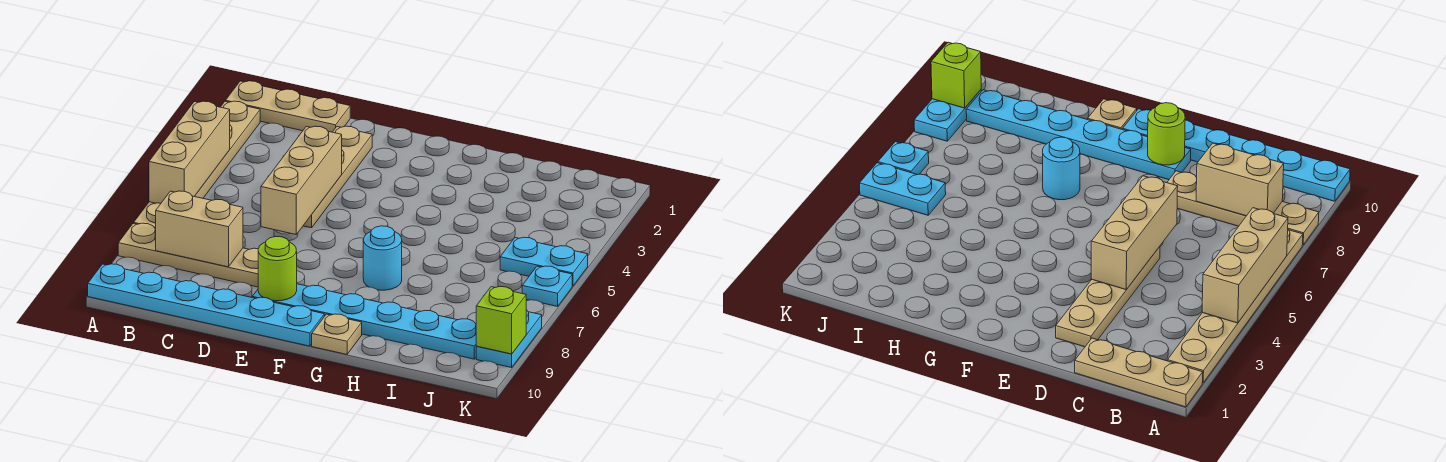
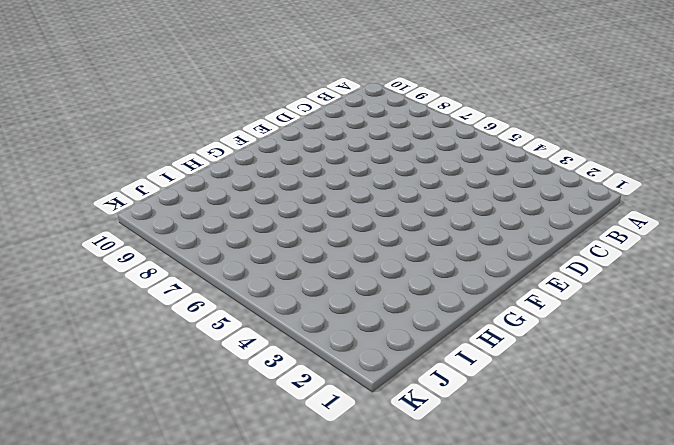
none -> tan plate A1:C1 level 1
none -> tan plate A2:A7 level 1
none -> tan plate A8:D8 level 1

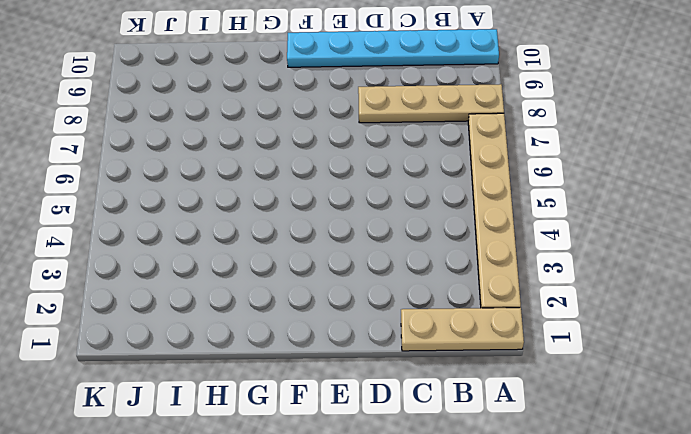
none -> tan plate D2:D5 level 1
none -> cyan plate E9:J9 level 1
none -> cyan round brick G7 level 1

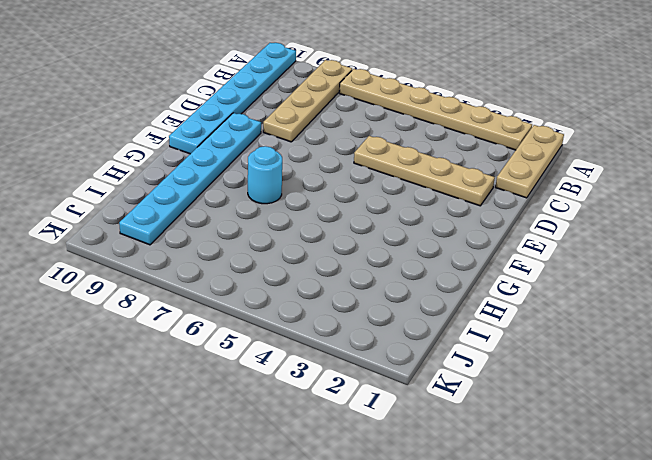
none -> tan plate G10 level 1
none -> cyan plate J5:K5 level 1
none -> cyan plate K6 level 1

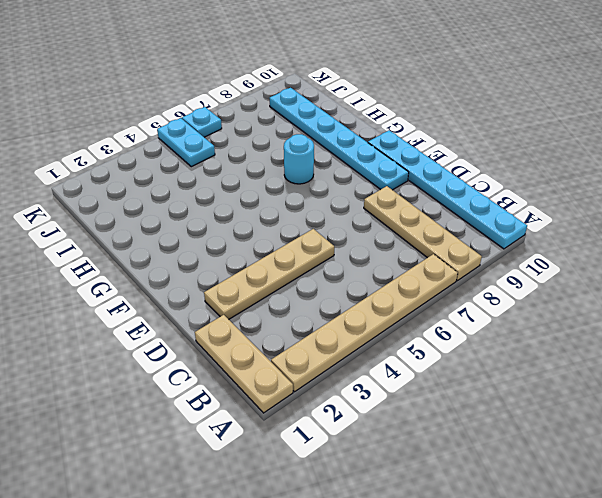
none -> tan plate G10 level 1
none -> cyan plate K8:K9 level 1
none -> tan brick A4:A6 level 2

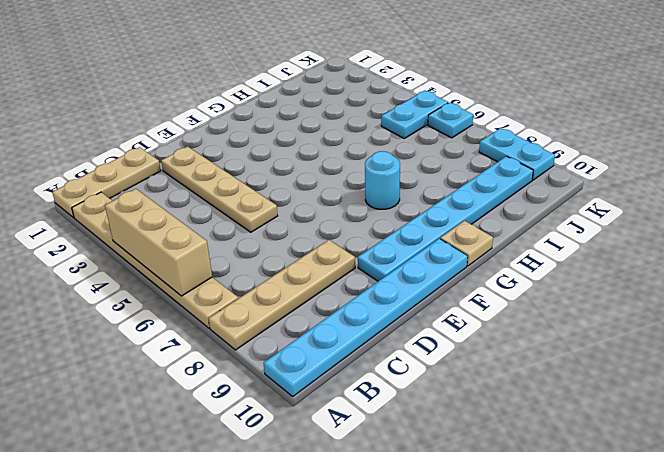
none -> tan brick B8:C8 level 2
none -> tan brick D4:D6 level 2
none -> lime round brick E9 level 2

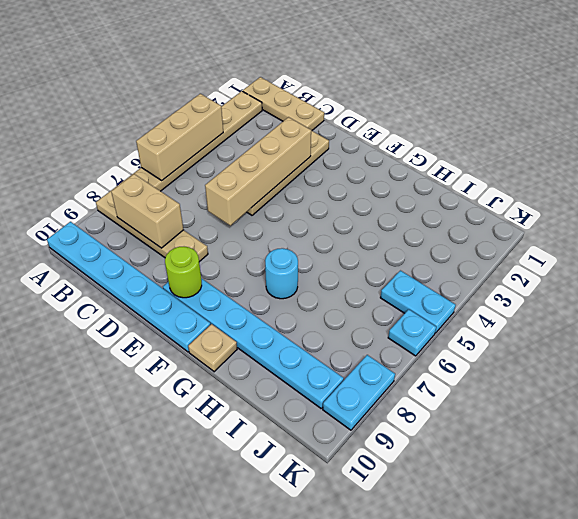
tan brick D3:D6 level 2 -> tan brick D4:D6 level 2
none -> lime brick K9 level 2

